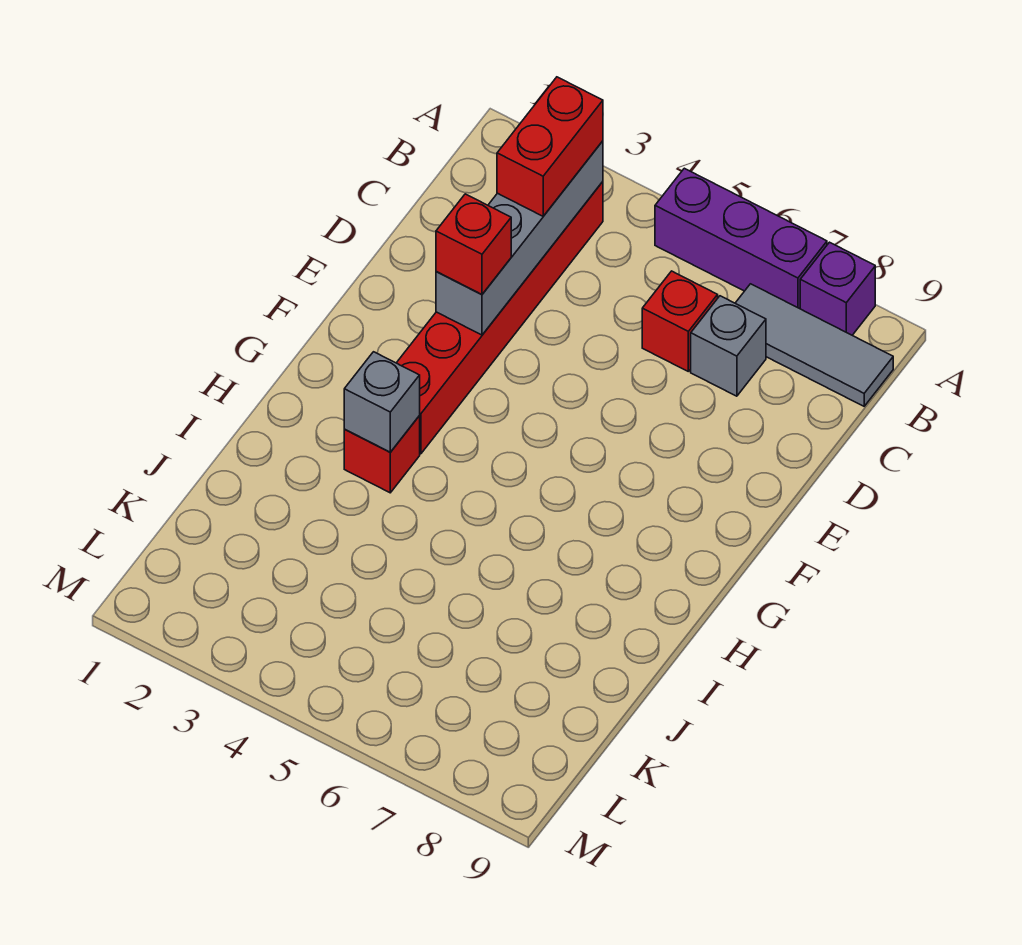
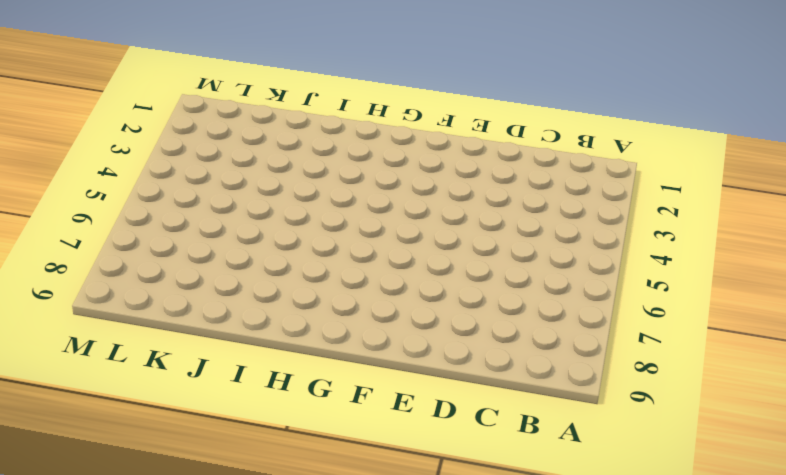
none -> purple brick A5:A7 level 1
none -> purple brick A8 level 1

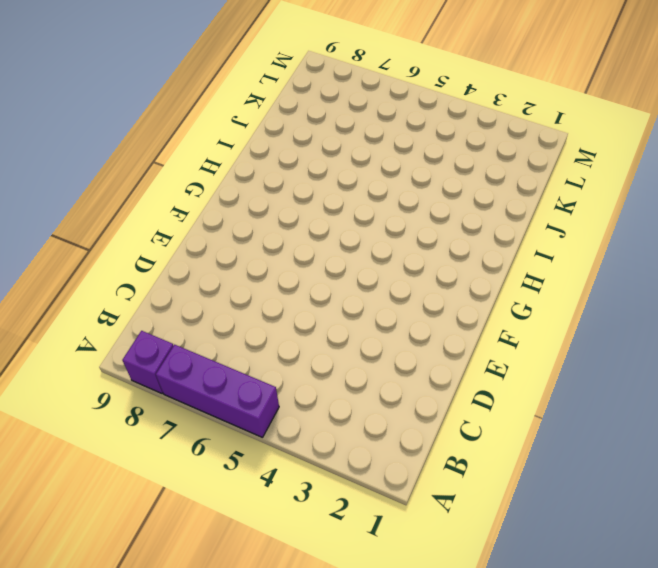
none -> red brick B3:G3 level 1
none -> grey tile B7:B9 level 1

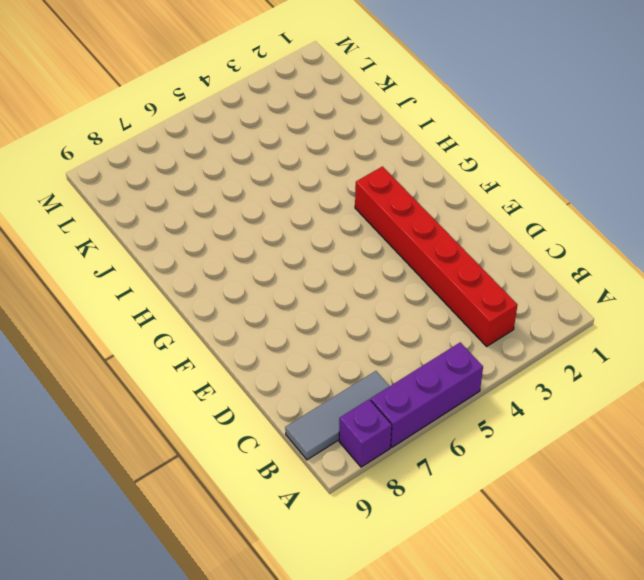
none -> red brick C6 level 1
none -> grey brick C7 level 1

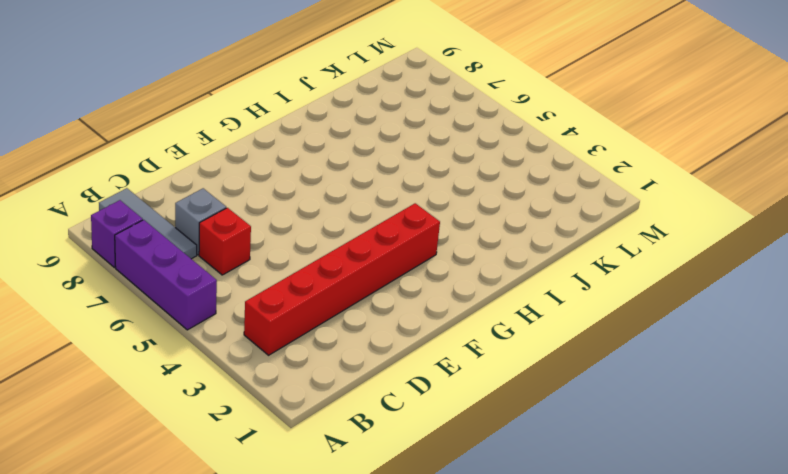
none -> red brick H3 level 1
none -> grey brick B3:E3 level 2

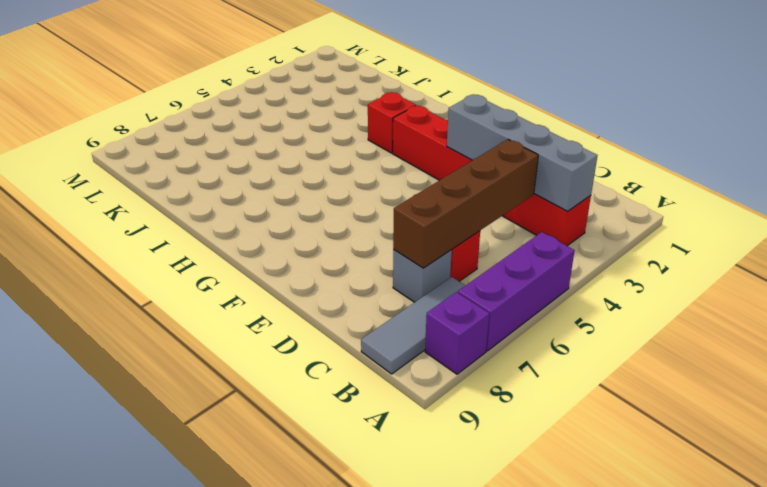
brown brick C4:C7 level 2 -> none
none -> grey brick H3 level 2
none -> red brick B3:C3 level 3

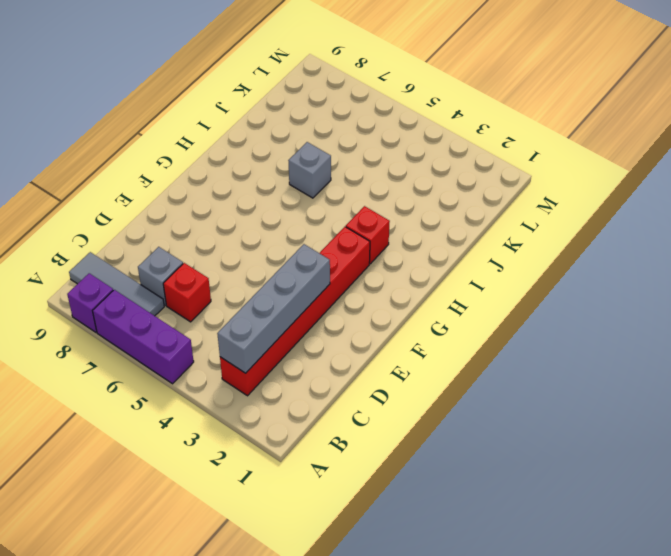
grey brick I6 level 1 -> grey brick H3 level 2
none -> red brick B3:C3 level 3
none -> red brick E3 level 3

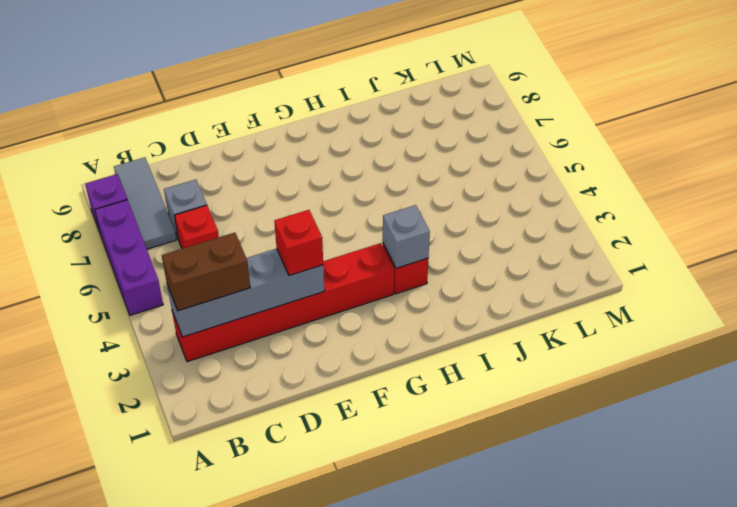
brown brick B3:C3 level 3 -> red brick B3:C3 level 3

